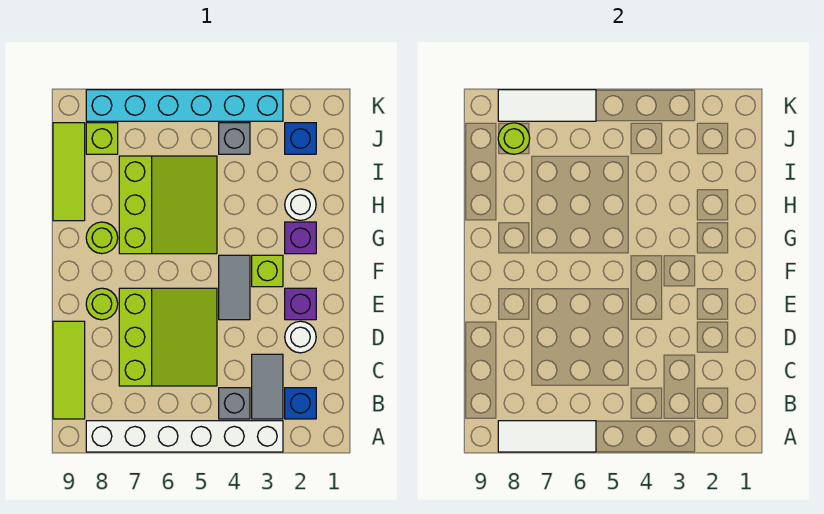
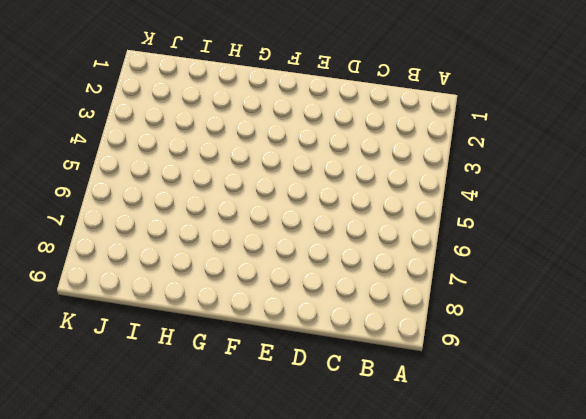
none -> white brick A3:A8 level 1
none -> blue brick B2 level 1
none -> grey tile B3:C3 level 1

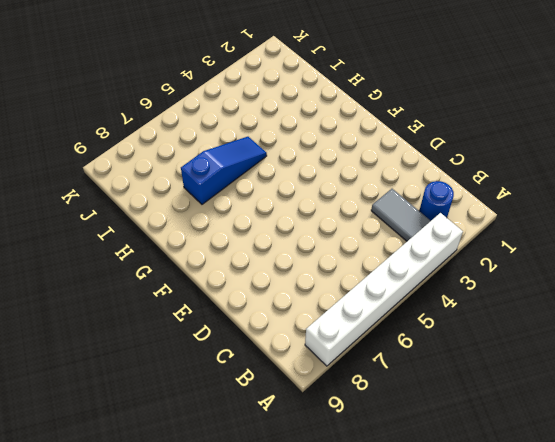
blue round brick B2 level 1 -> blue brick B2 level 1
blue slope H5:H7 level 1 top 7 -> lime slope G5:I7 level 1 top 7
none -> grey brick B4 level 1
none -> lime tile B9:D9 level 1
none -> lime slope C5:E7 level 1 top 7

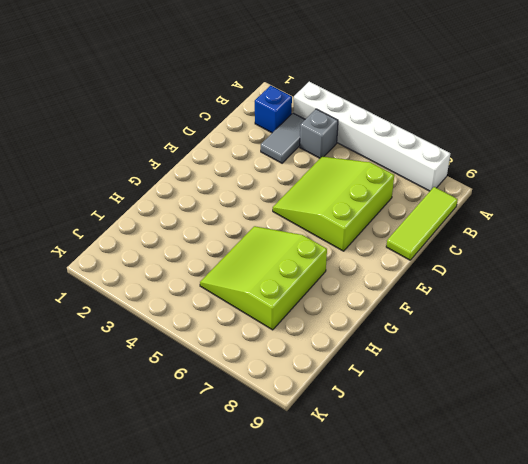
none -> white round brick D2 level 1
none -> purple brick E2 level 1
none -> grey tile E4:F4 level 1

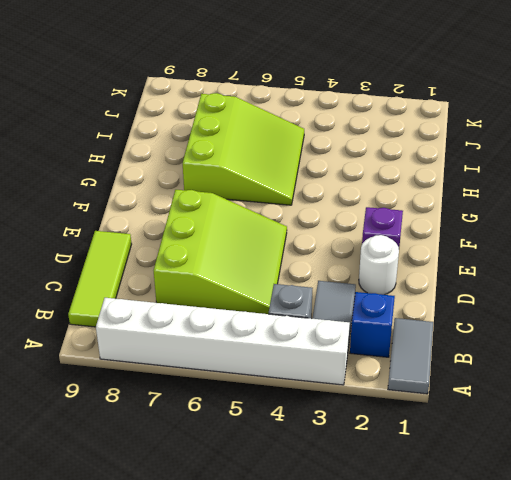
grey tile A1:B1 level 1 -> grey tile E4:F4 level 1
none -> lime round brick E8 level 1
none -> lime brick F3 level 1
none -> purple brick G2 level 1

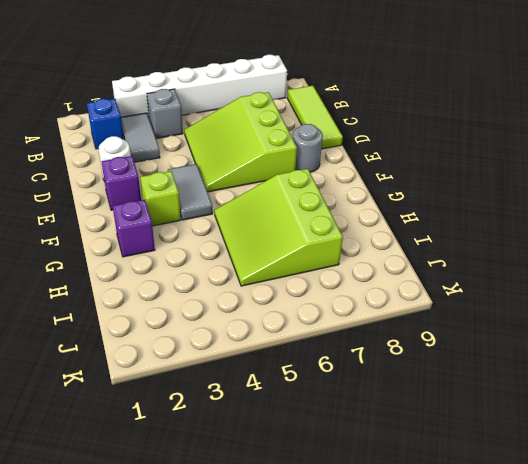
grey round brick E8 level 1 -> lime round brick E8 level 1
none -> lime round brick G8 level 1
none -> white round brick H2 level 1
none -> lime tile H9:J9 level 1

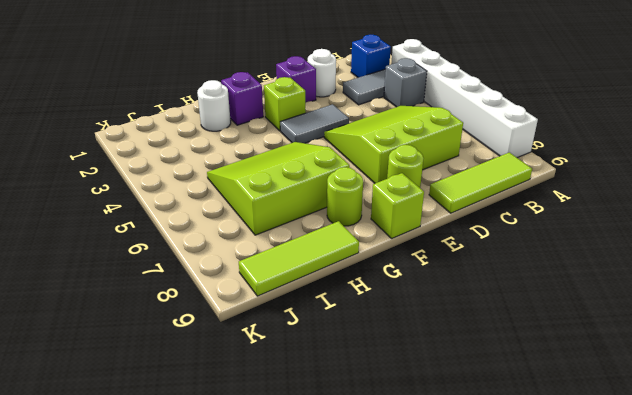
lime brick F9 level 1 -> lime brick J8 level 1
none -> blue brick J2 level 1
none -> grey brick J4 level 1
none -> cyan brick K3:K8 level 1

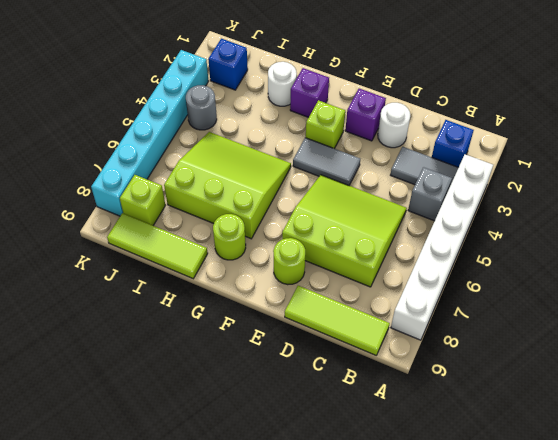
grey round brick J4 level 1 -> grey brick J4 level 1
none -> white tile A6:A8 level 2
none -> lime round brick J8 level 2
none -> white tile K6:K8 level 2

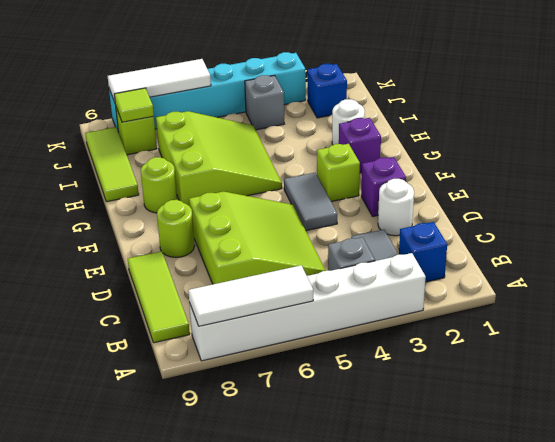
lime tile J8 level 2 -> lime round brick J8 level 2

